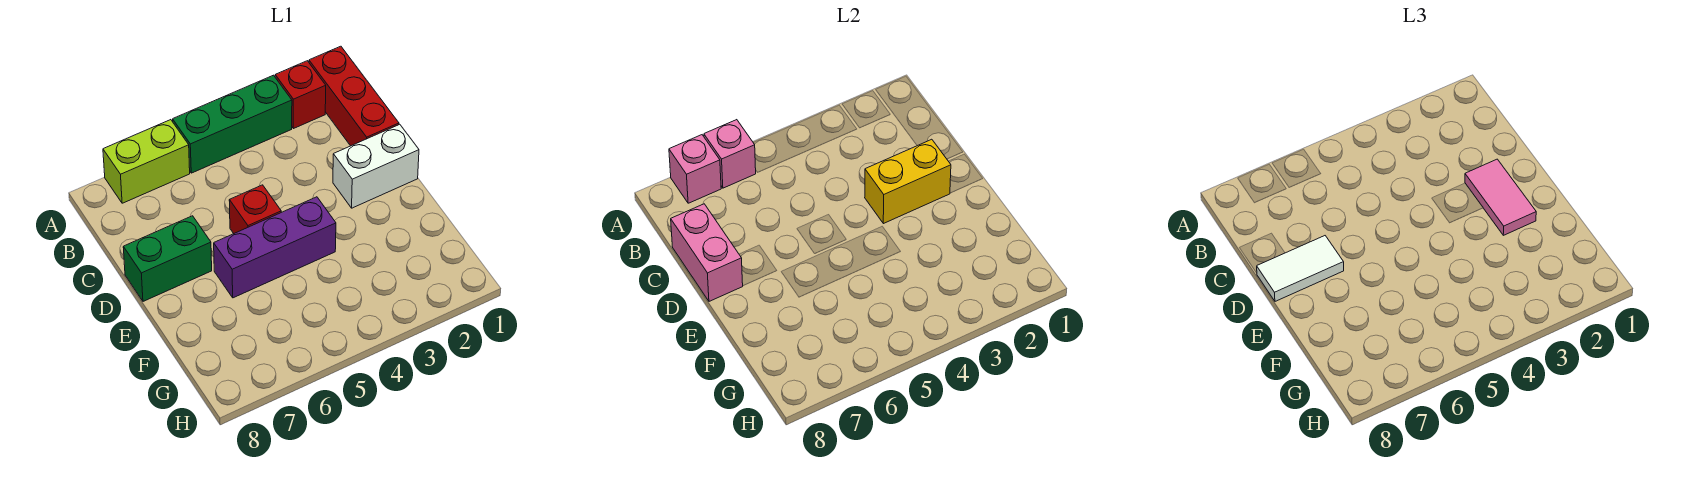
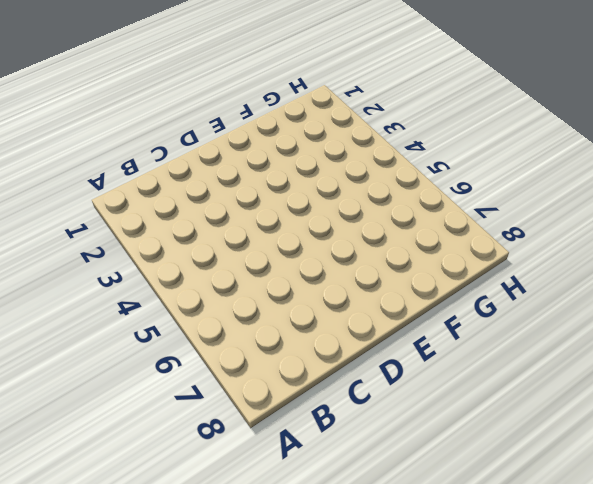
none -> red brick A1:C1 level 1
none -> red brick A2 level 1
none -> green brick A3:A5 level 1

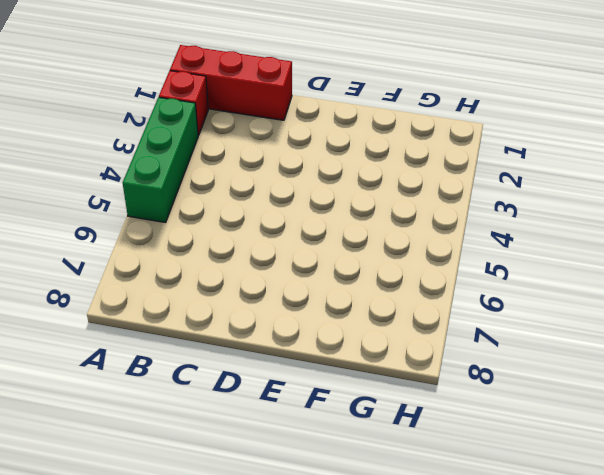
none -> lime brick A6:A7 level 1
none -> white brick D1:D2 level 1
none -> red brick D5 level 1

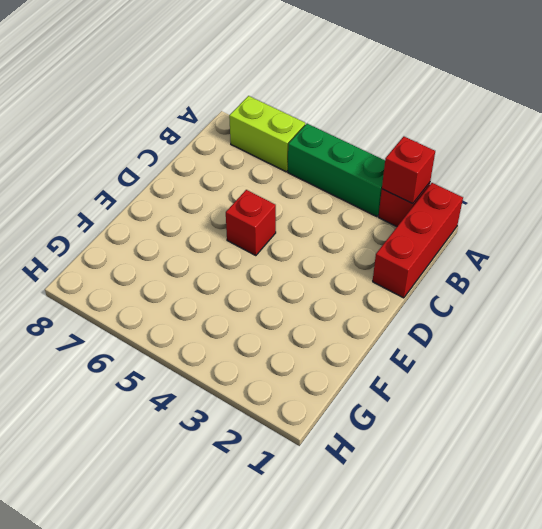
red brick A2 level 2 -> none
none -> white brick D1:D2 level 1
none -> green brick D7:D8 level 1
none -> purple brick E4:E6 level 1

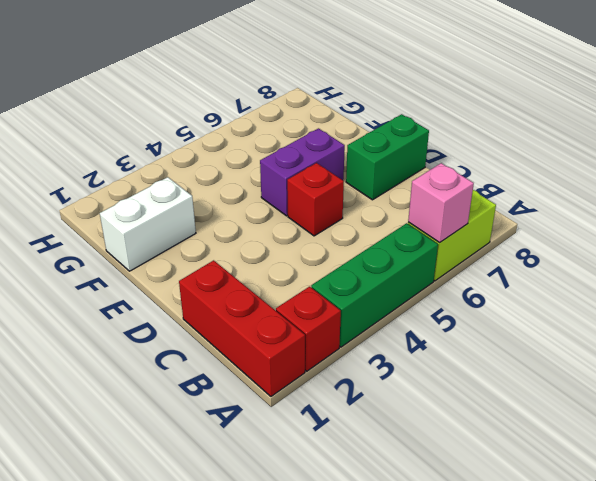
purple brick E5:E6 level 1 -> purple brick E4:E6 level 1
white brick F1:F2 level 1 -> white brick D1:D2 level 1
none -> pink brick A7 level 2
none -> pink brick C8:D8 level 2
none -> yellow brick D2:D3 level 2

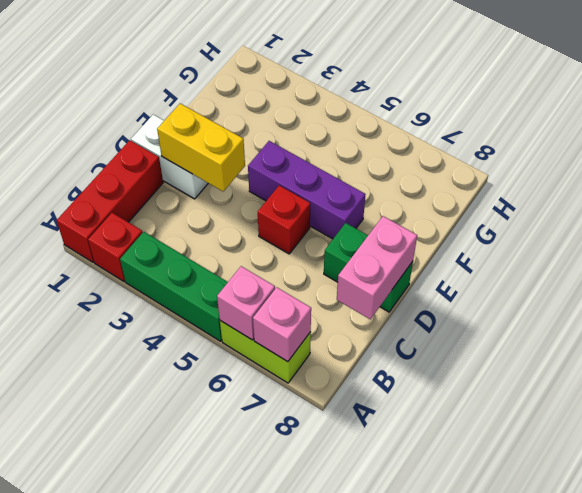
none -> pink tile D2:E2 level 3
none -> white tile D7:D8 level 3

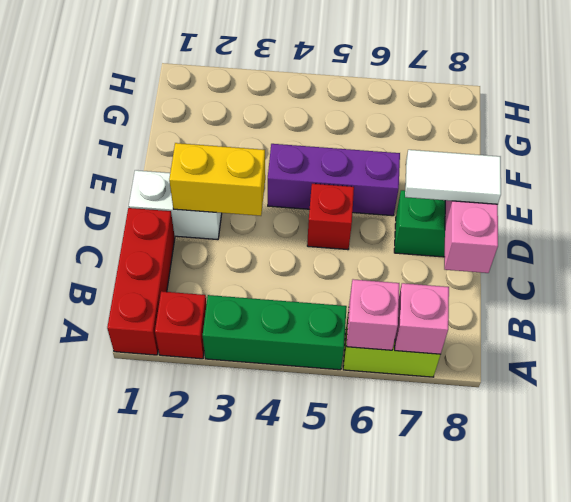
none -> pink tile D2:E2 level 3

